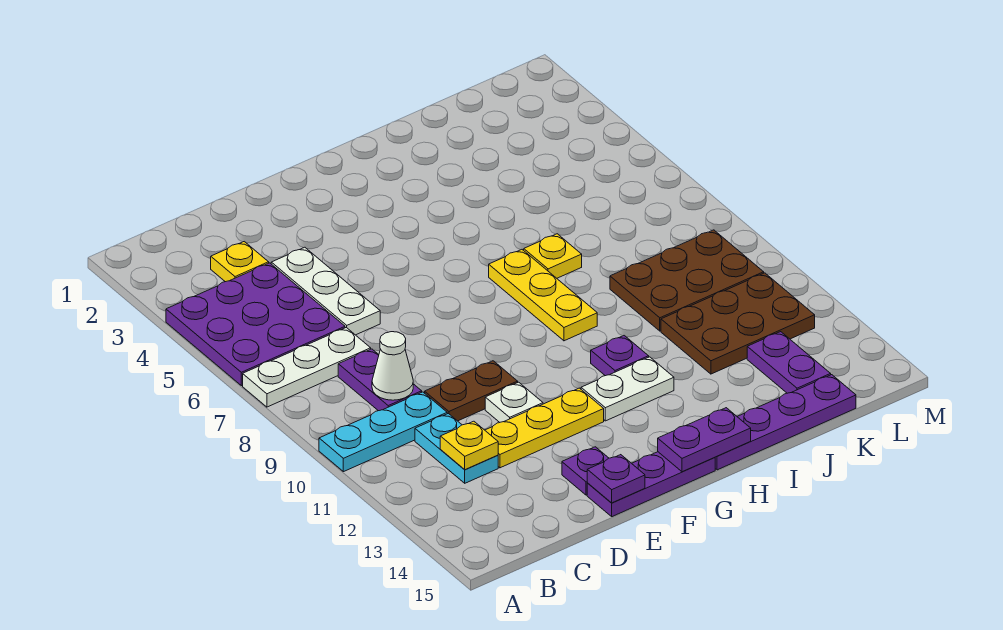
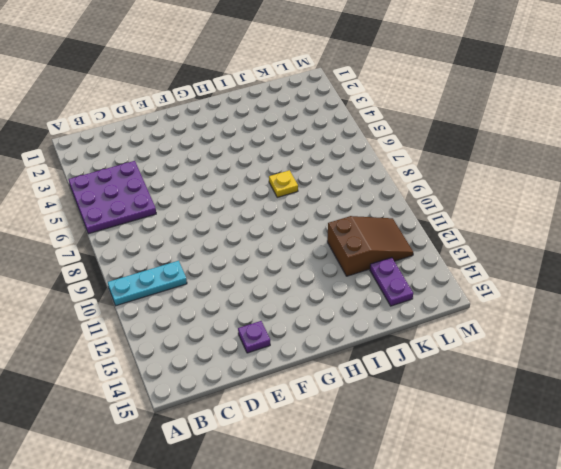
brown slope J11:L12 level 1 top J -> brown plate J11:L12 level 1
none -> white plate A7:C7 level 1
none -> yellow plate C3 level 1
none -> purple plate C8:C9 level 1

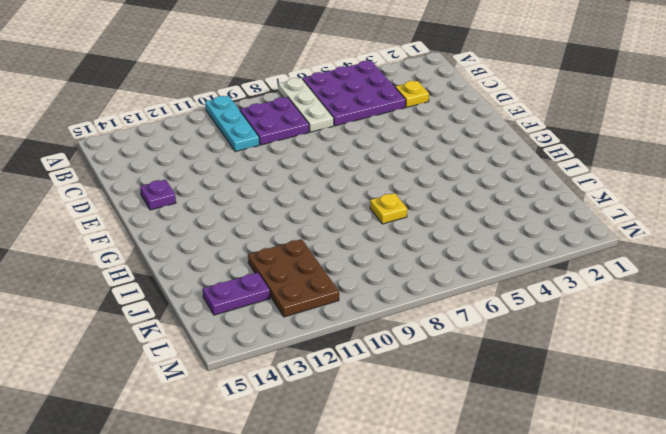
purple plate B8:C9 level 1 -> purple plate C8:C9 level 1
none -> cyan plate C11:C12 level 1
none -> white plate D4:D6 level 1
none -> brown plate D10:E10 level 1

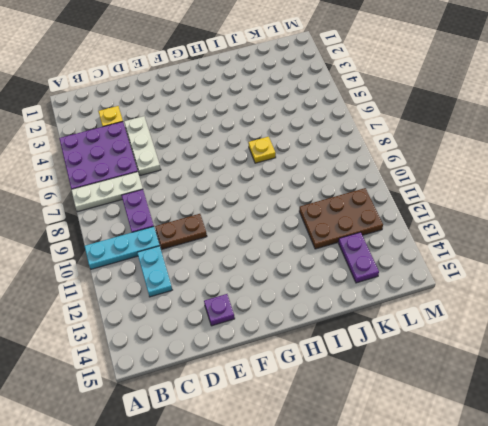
none -> yellow plate D12:F12 level 1
none -> white plate E11 level 1
none -> purple plate E15:G15 level 1

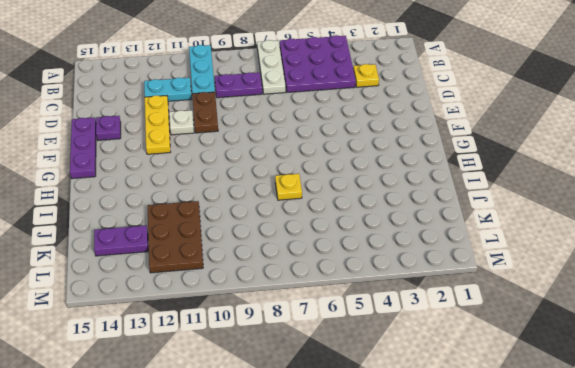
none -> white plate D4:D6 level 1
none -> white plate G12:H12 level 1
none -> yellow plate H7:H9 level 1

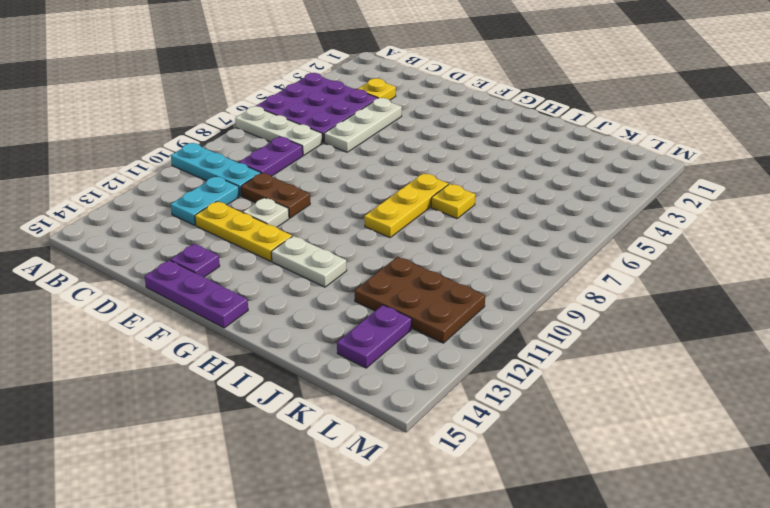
none -> purple plate H11 level 1
none -> purple plate H15:K15 level 1
none -> brown plate J9:L10 level 1

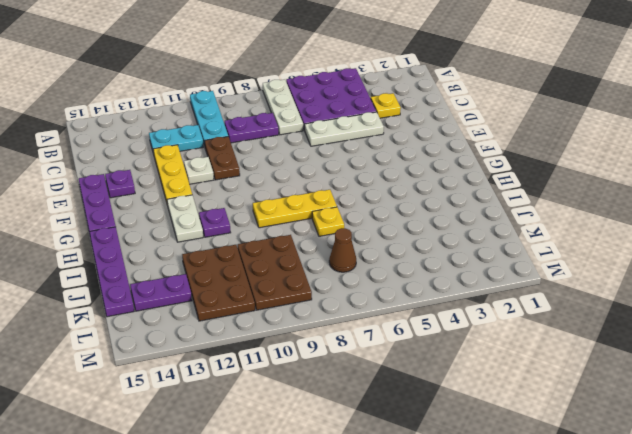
brown cone K7 level 1 -> none
none -> white cone C9 level 2
none -> yellow plate C12 level 2
none -> purple plate E15 level 2

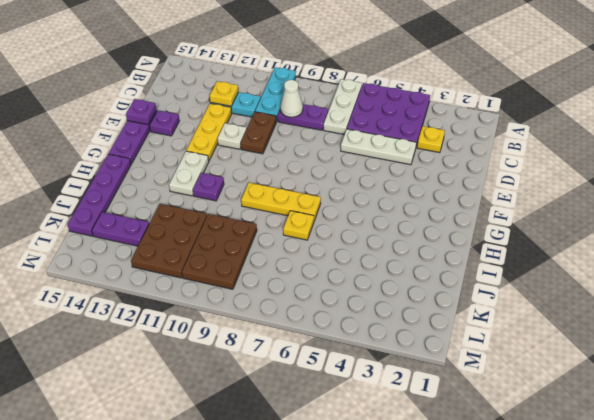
none -> purple plate G15:H15 level 2

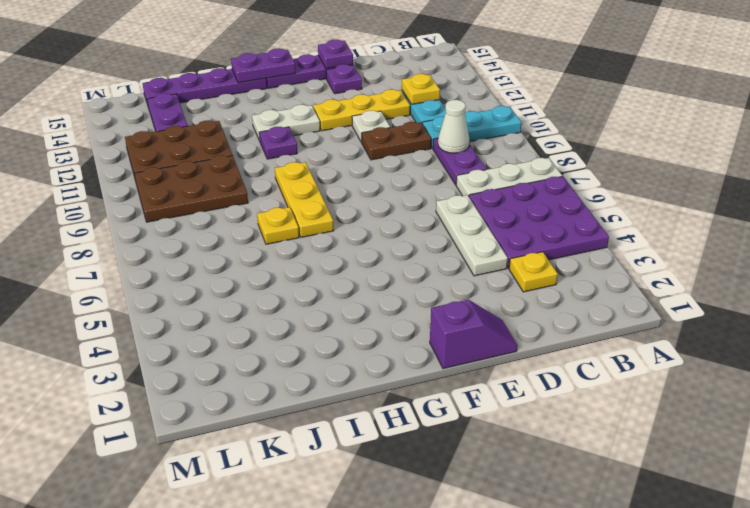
purple slope E1:F1 level 1 top F -> none

